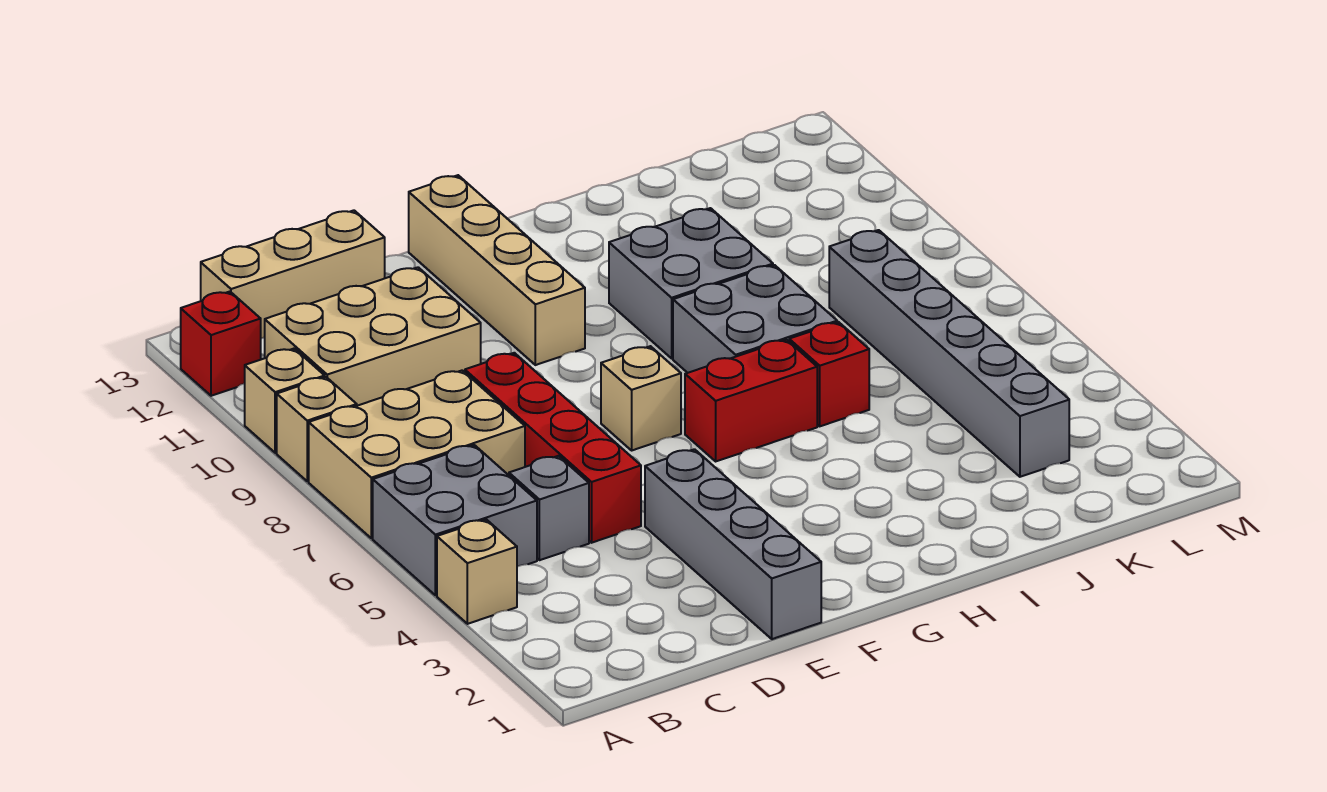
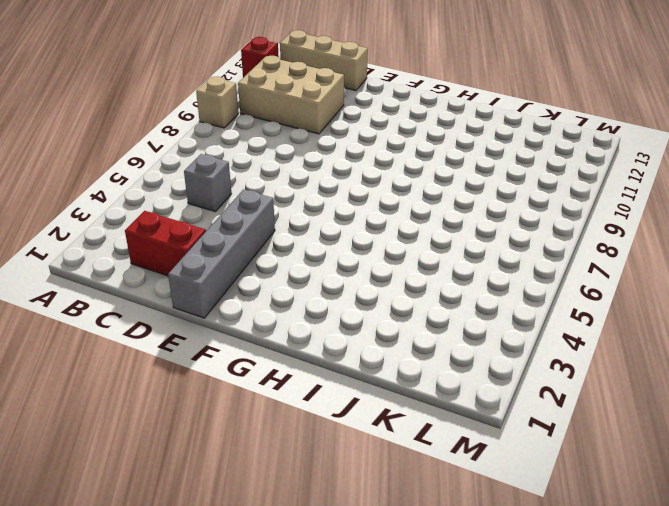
red brick C2:D2 level 1 -> red brick G6:H6 level 1
none -> tan brick A4 level 1
none -> grey brick A5:B6 level 1
none -> tan brick A7:C8 level 1

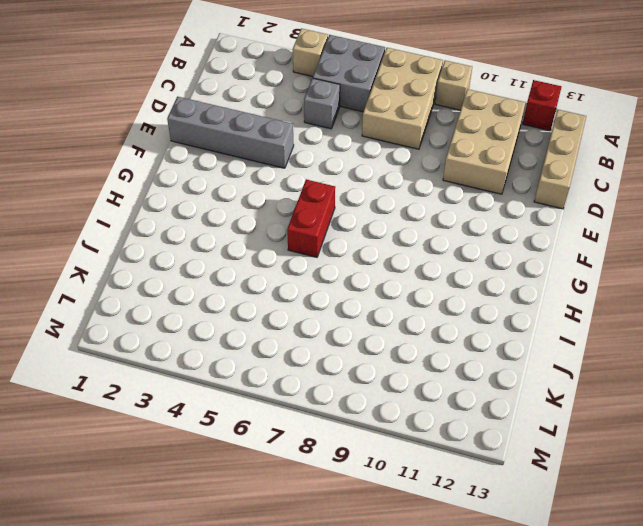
none -> tan brick A10 level 1
none -> red brick D5:D8 level 1
none -> tan brick F7 level 1

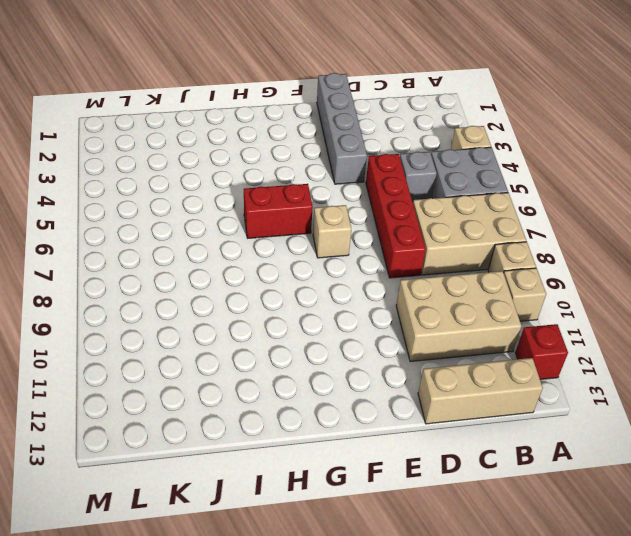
none -> tan brick F10:F13 level 1
none -> grey brick H7:I8 level 1
none -> grey brick H9:I10 level 1

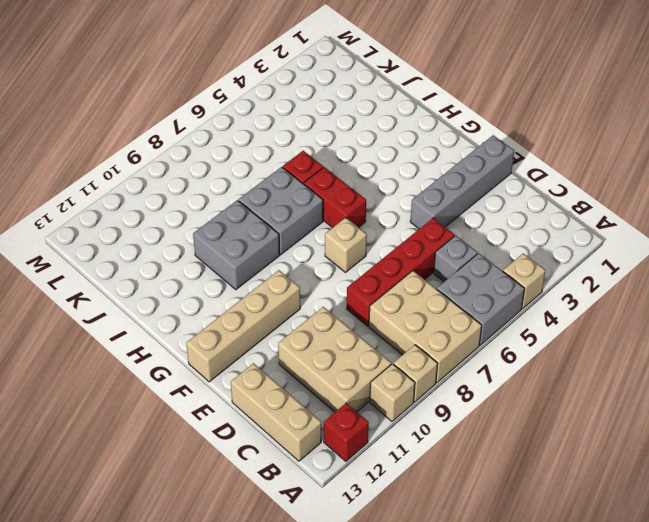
none -> grey brick K3:K8 level 1

